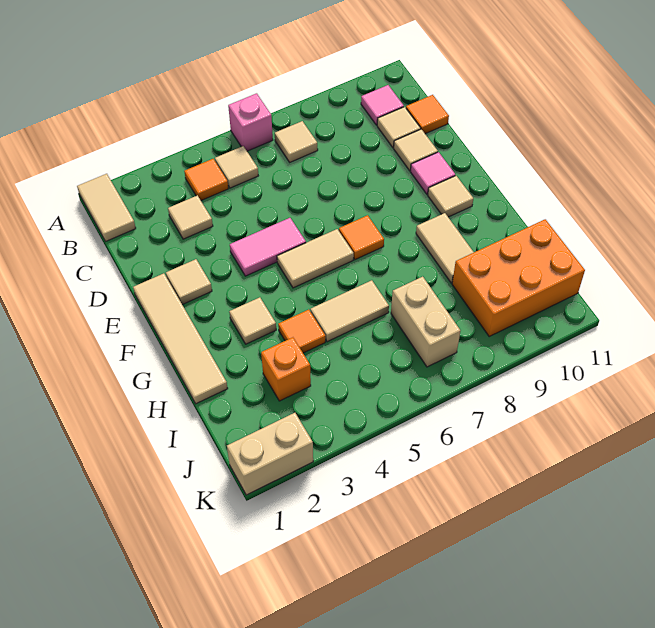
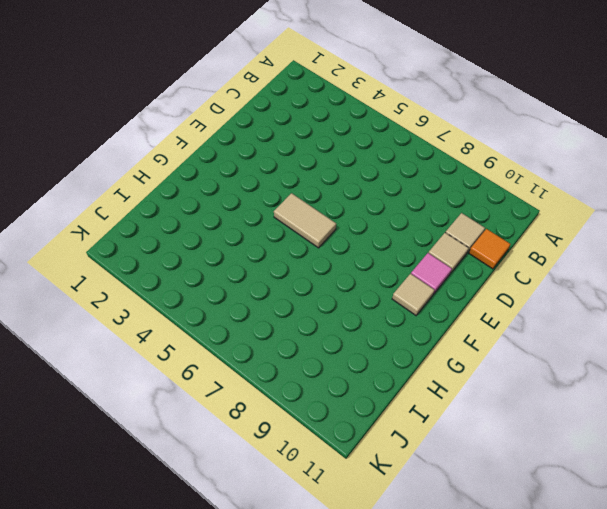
none -> tan tile A1:B1 level 1
none -> pink brick A6 level 1
none -> orange tile B4 level 1

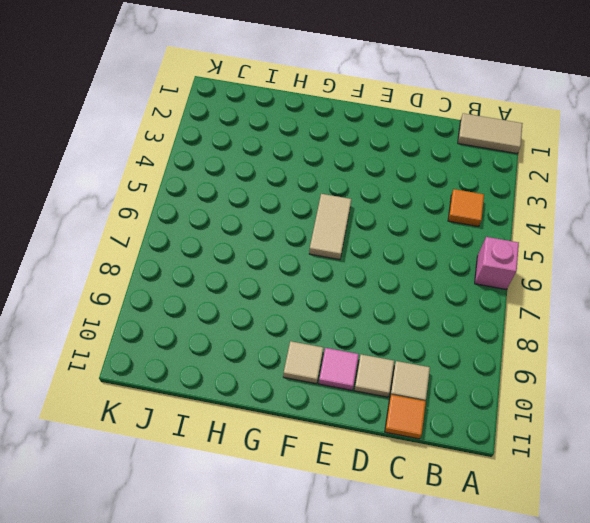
none -> tan tile B5 level 1
none -> tan tile B7 level 1
none -> pink tile B10 level 1

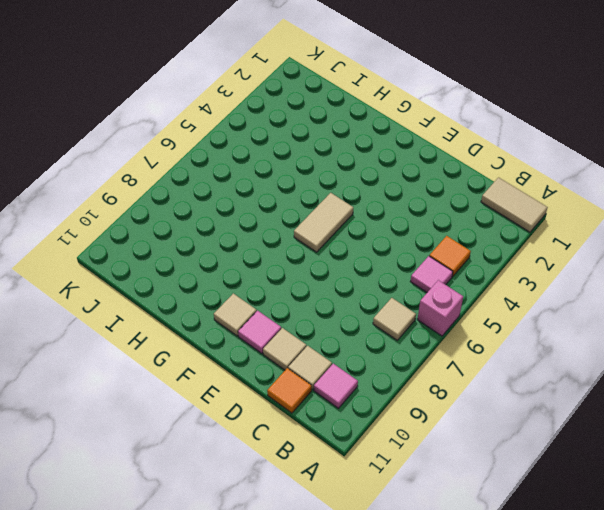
pink tile B5 level 1 -> tan tile B5 level 1
none -> tan tile C3 level 1
none -> tan tile E1:H1 level 1
none -> tan tile E2 level 1

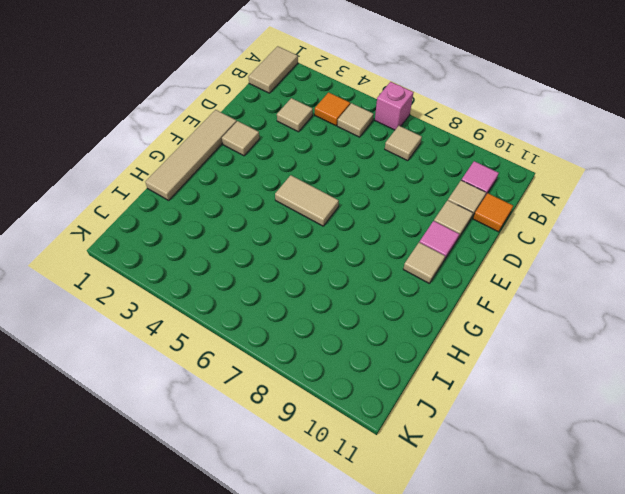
none -> pink tile E4:E5 level 1
none -> orange tile F7 level 1
none -> tan tile G3 level 1

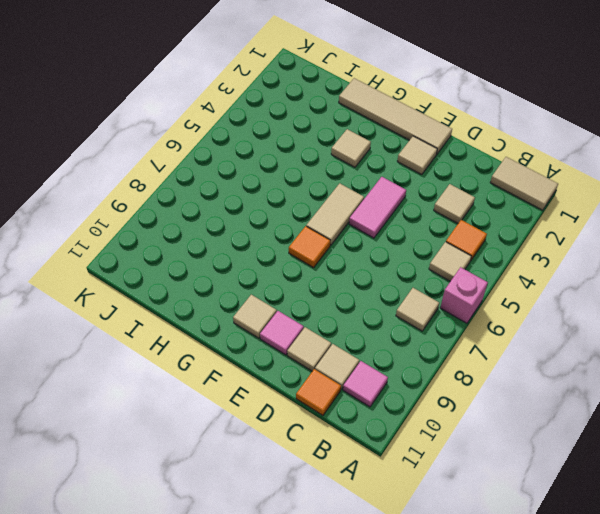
none -> tan tile G9:H9 level 1
none -> orange tile H4 level 1
none -> tan tile H5:H6 level 1

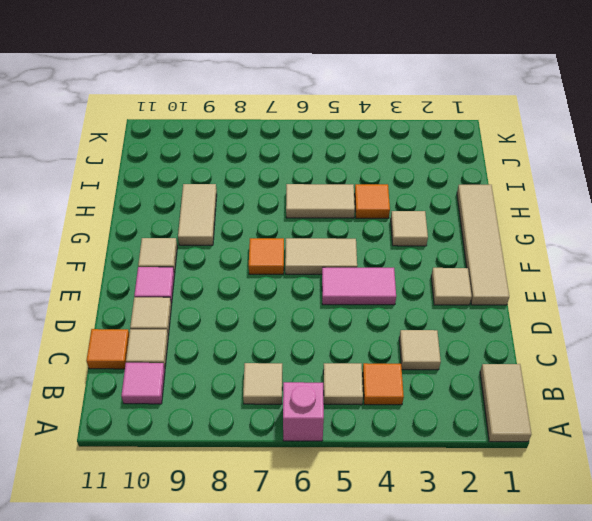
none -> orange brick I3 level 1
none -> tan brick I7:J7 level 1
none -> orange brick I9:J11 level 1

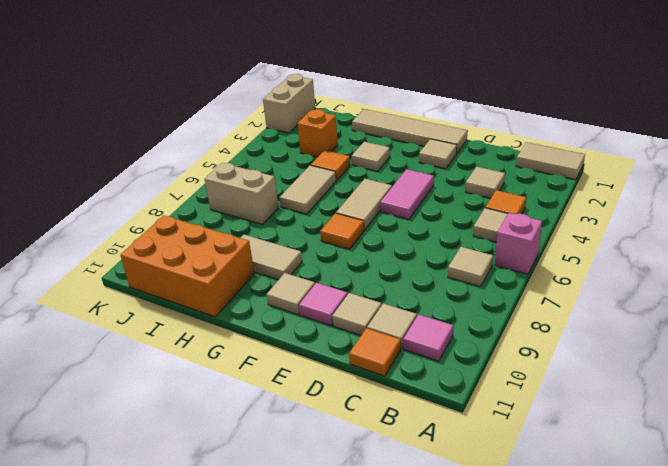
orange brick H10:J11 level 1 -> orange brick I9:J11 level 1

